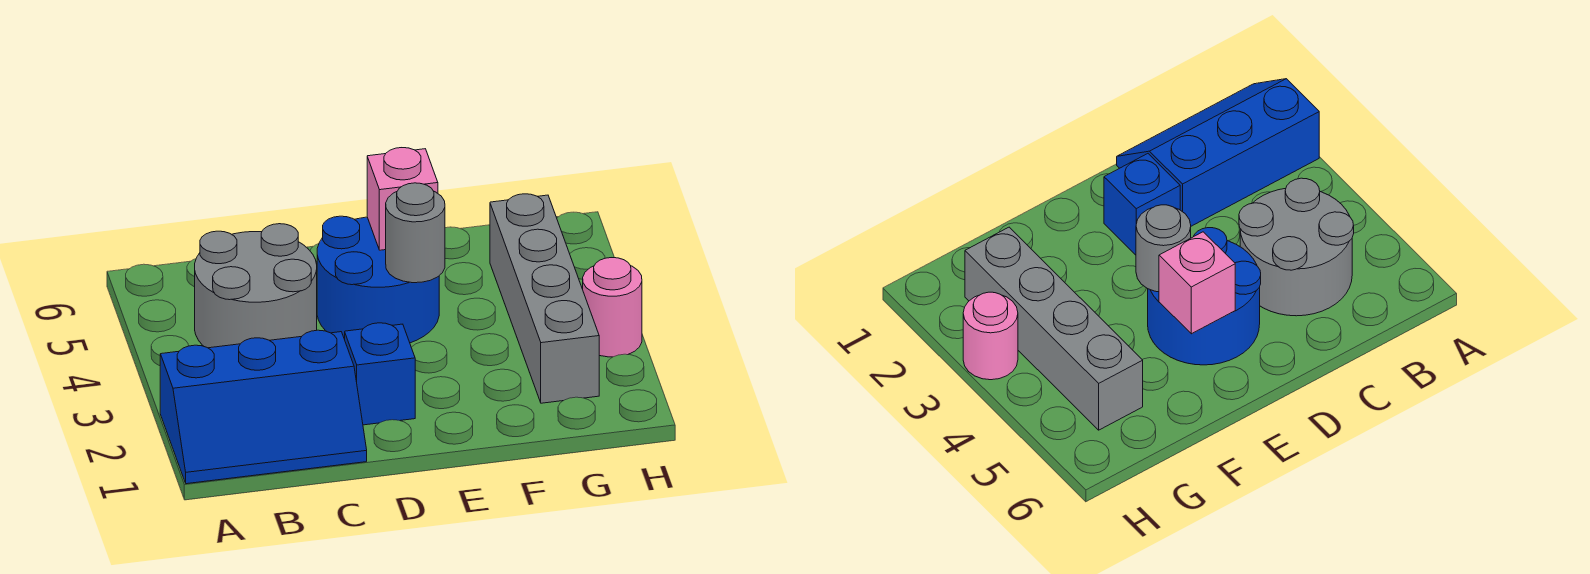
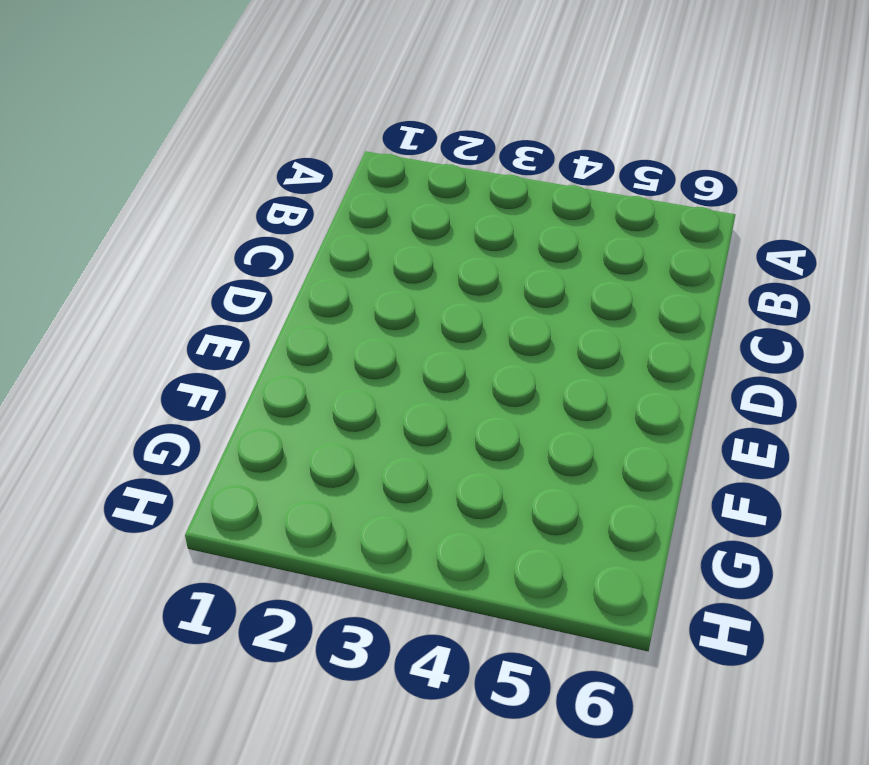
none -> blue slope A1:C2 level 1 top 2
none -> grey round brick B4:C5 level 1

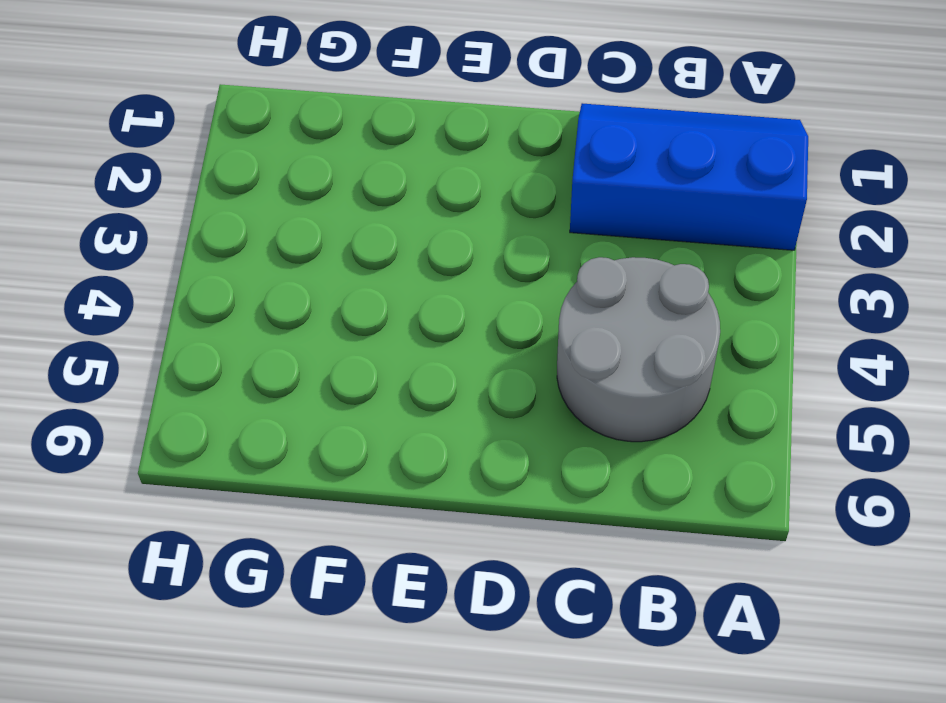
none -> blue brick D2 level 1
none -> blue round brick D4:E5 level 1

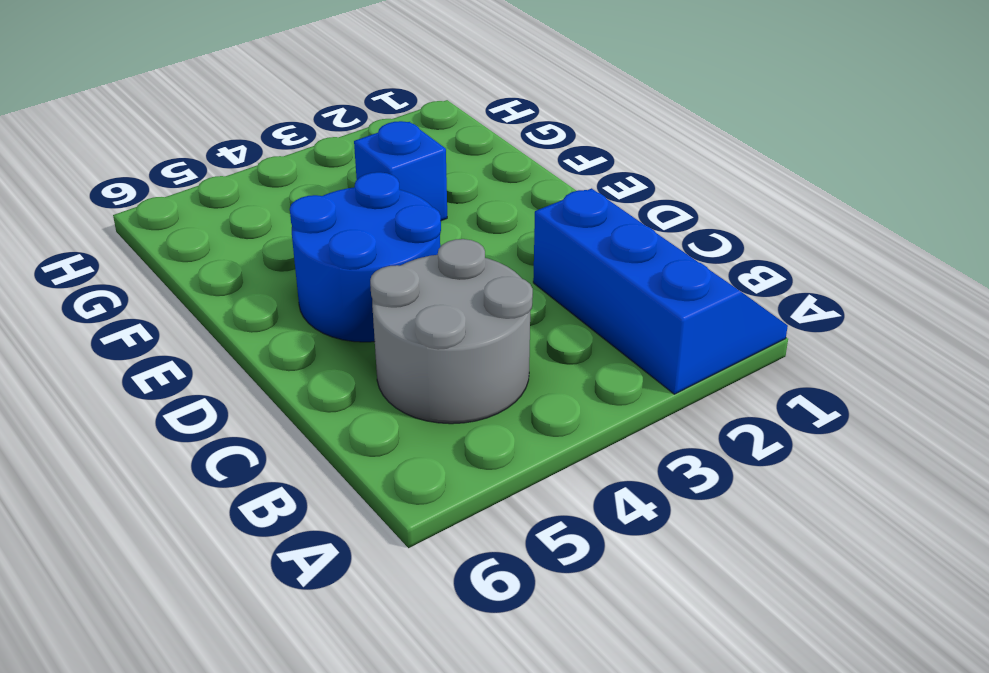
blue brick F3 level 1 -> blue brick D2 level 1
none -> grey brick G2:G5 level 1
none -> pink round brick H3 level 1

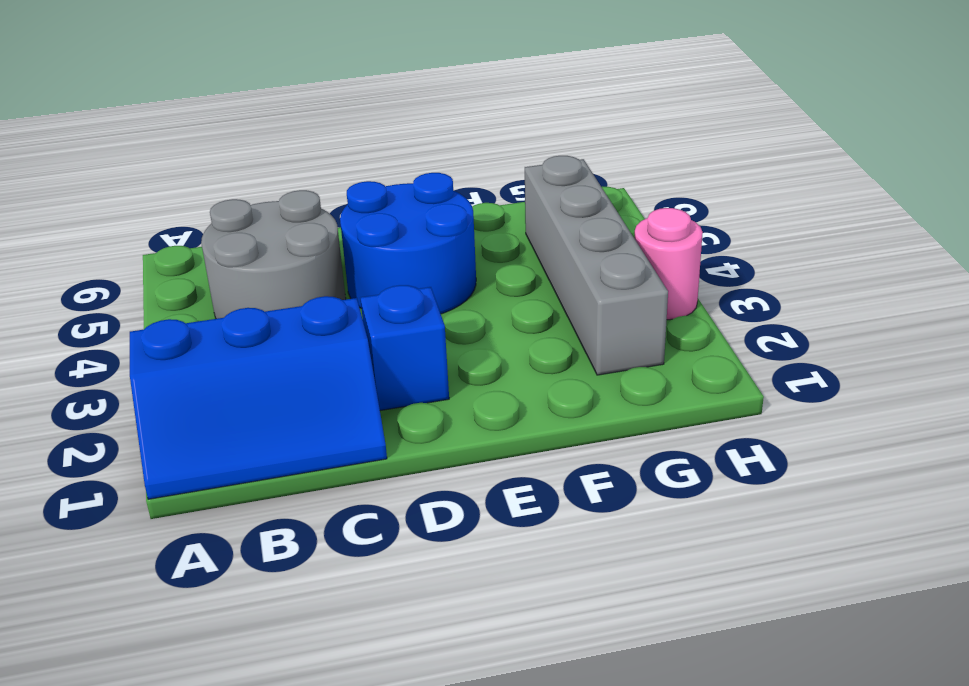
none -> grey round brick E4 level 2
none -> pink brick E5 level 2

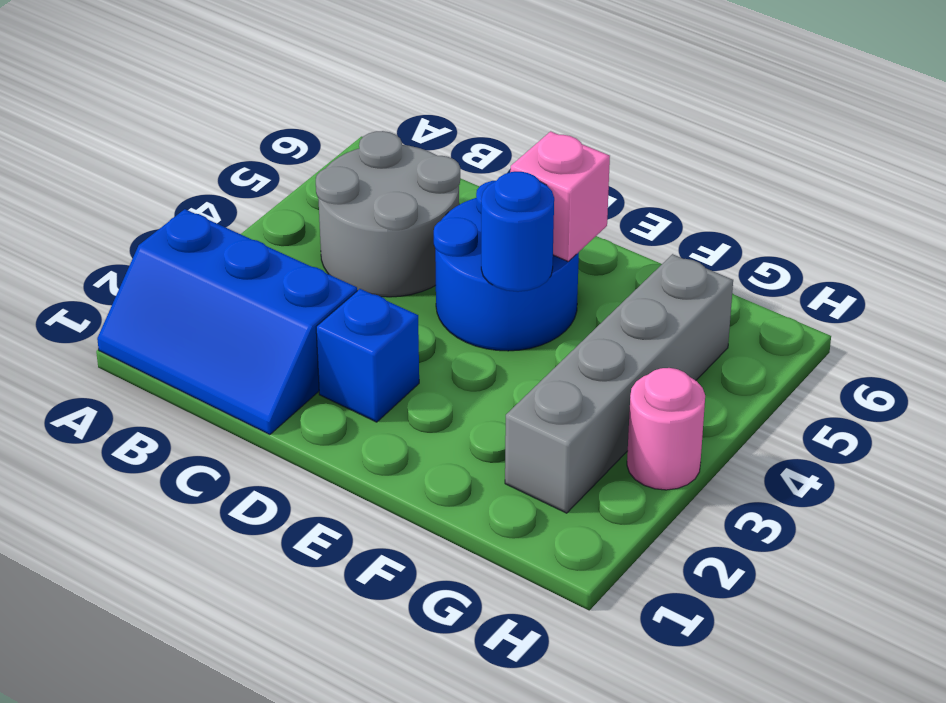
blue round brick E4 level 2 -> grey round brick E4 level 2

